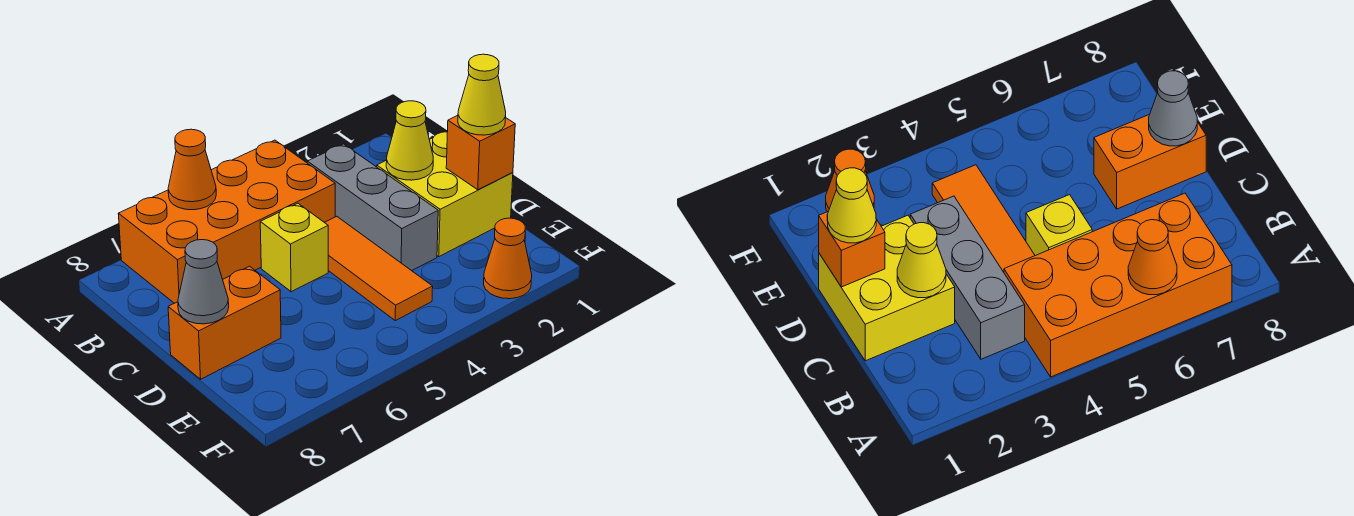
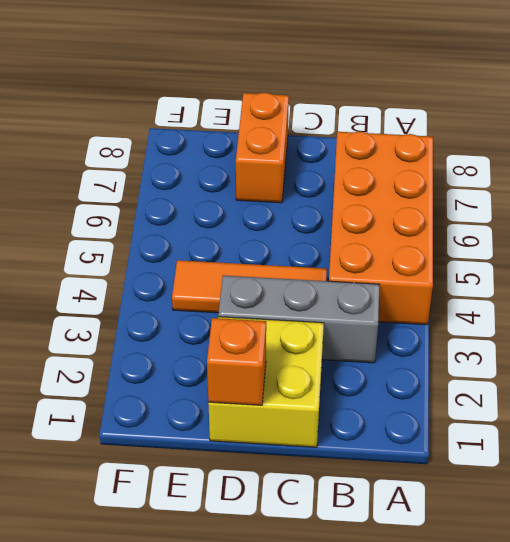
none -> yellow brick C5 level 1
none -> orange cone F2 level 1
none -> orange cone A6 level 2

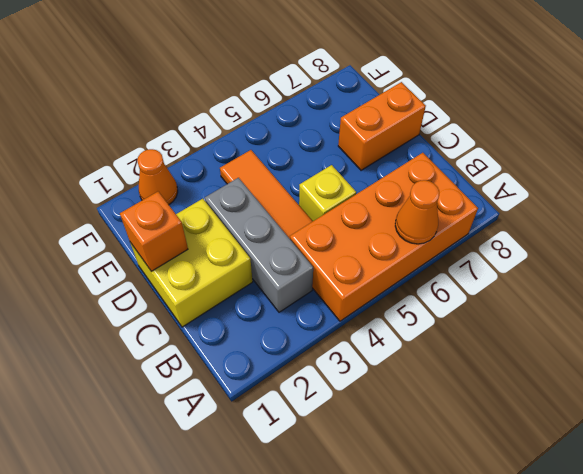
none -> yellow cone C2 level 2
none -> grey cone D8 level 2
none -> yellow cone D1 level 3

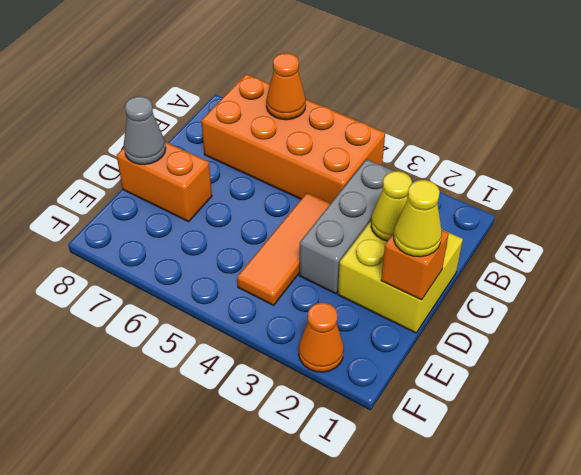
none -> yellow brick C5 level 1

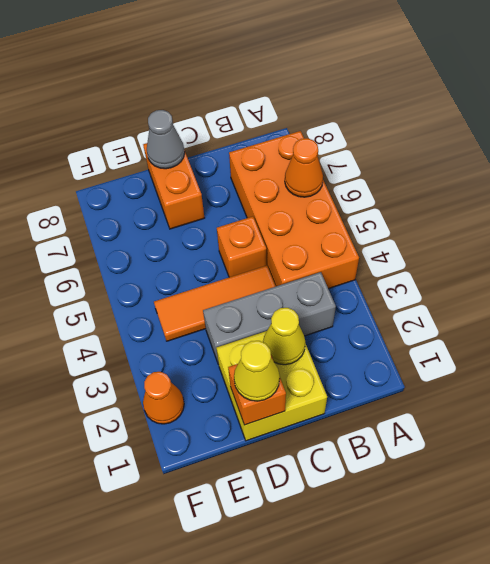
orange brick C5 level 1 -> yellow brick C5 level 1

